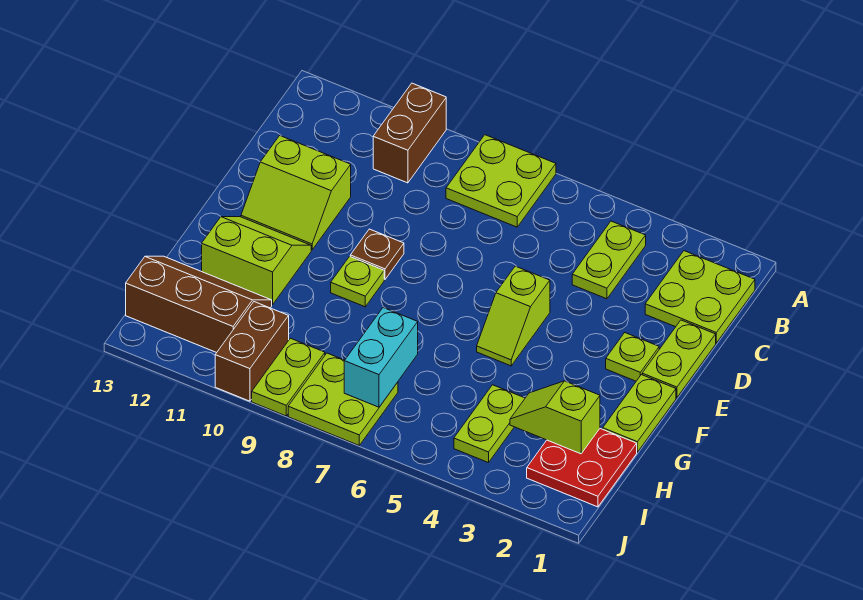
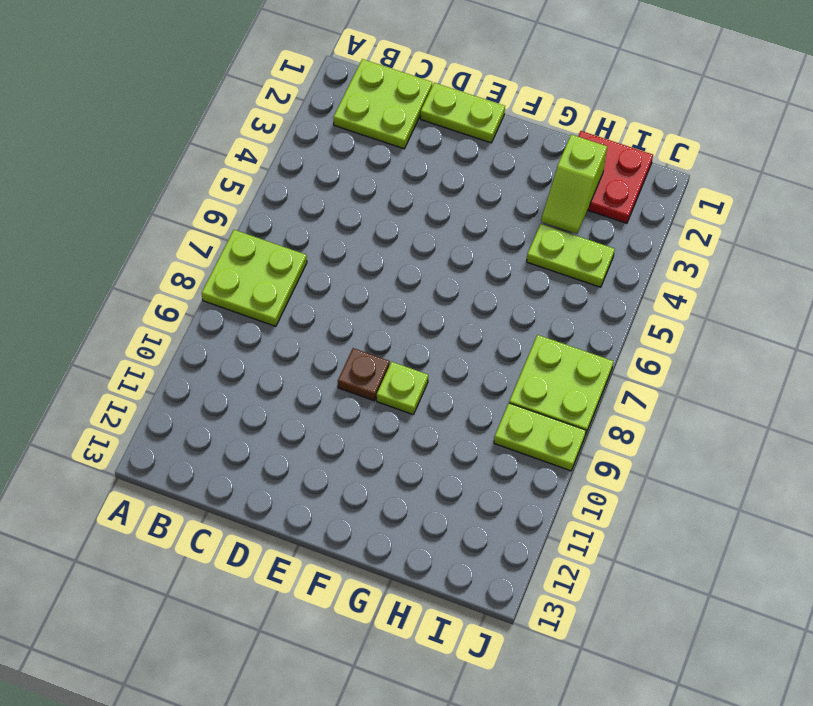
none -> brown brick A10:B10 level 1
none -> lime plate B4:C4 level 1
none -> lime slope D11:E12 level 1 top D

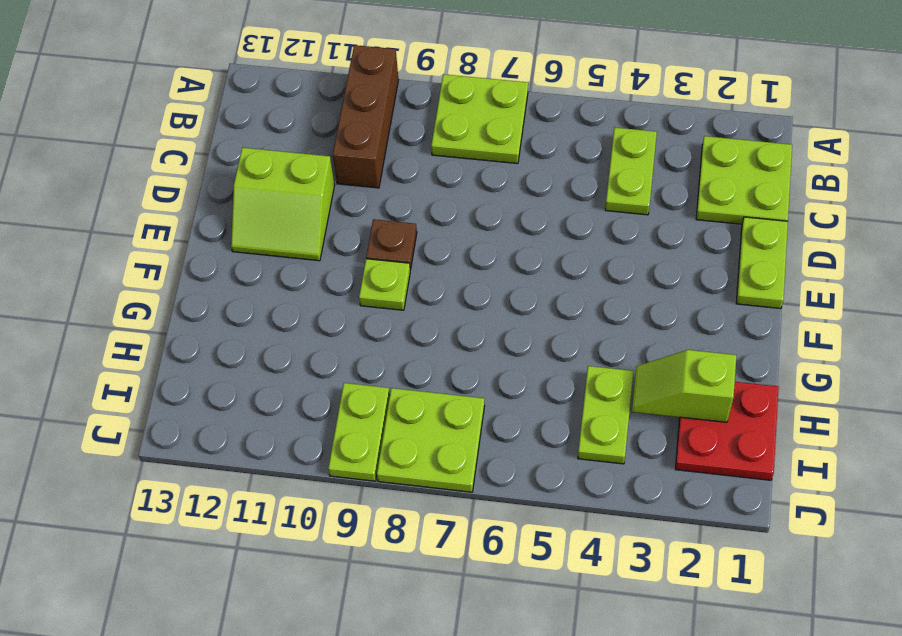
brown brick A10:C10 level 1 -> brown brick A10:B10 level 1
none -> lime plate E2 level 1
none -> lime slope E5:F5 level 1 top E
none -> lime plate F1:G1 level 1

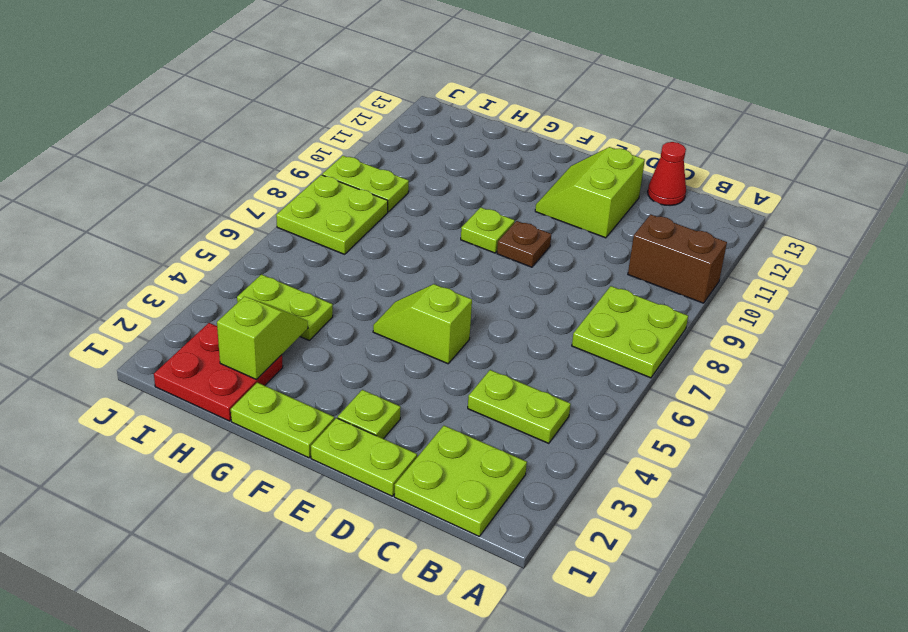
red cone C13 level 1 -> none
none -> lime slope F11:G12 level 1 top G
none -> brown slope H11:I13 level 1 top I
none -> brown brick I10:J10 level 1

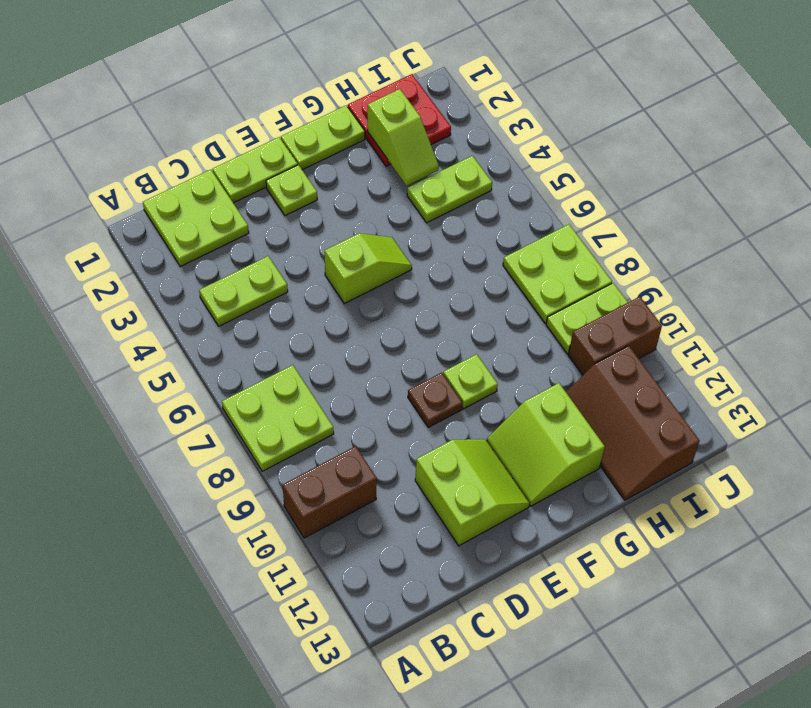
none -> cyan brick H7:I7 level 2

